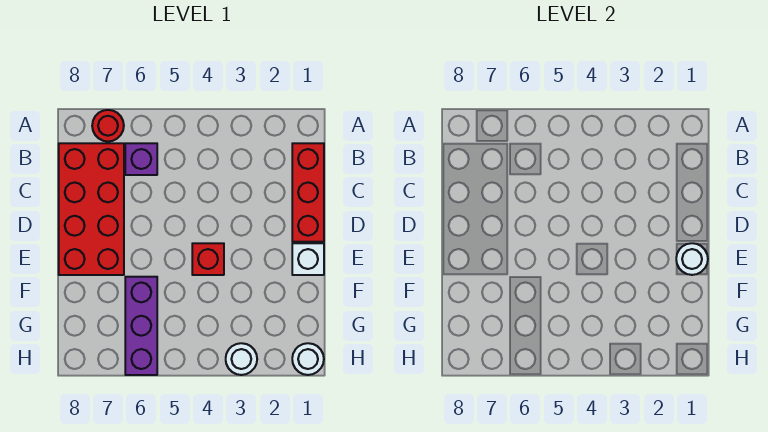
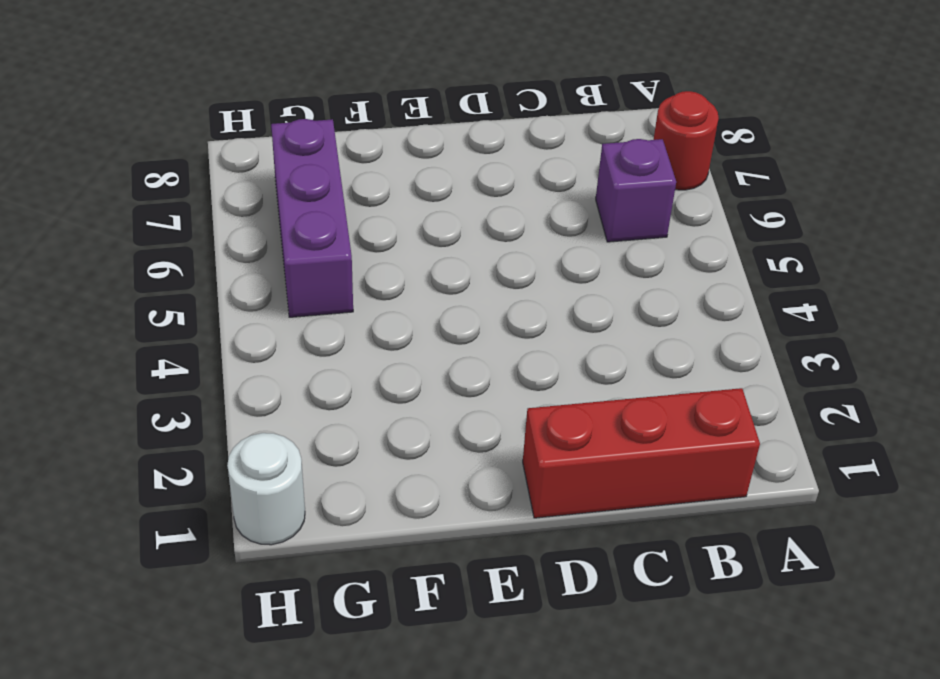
purple brick G5:G7 level 1 -> purple brick F6:H6 level 1
none -> red brick B7:E8 level 1
none -> white brick E1 level 1

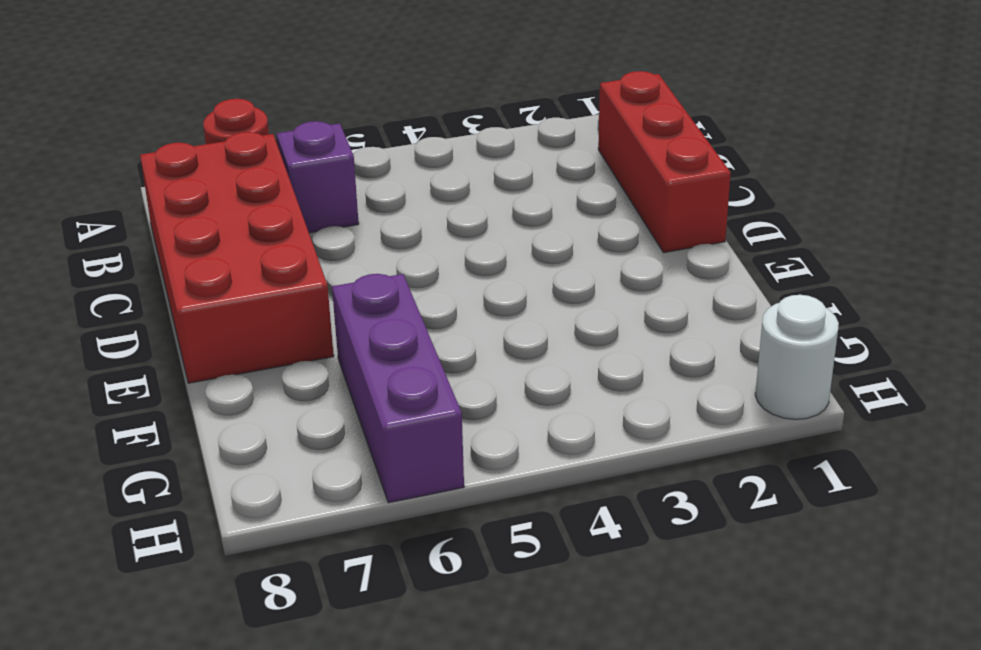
none -> white brick E1 level 1
none -> red brick E4 level 1

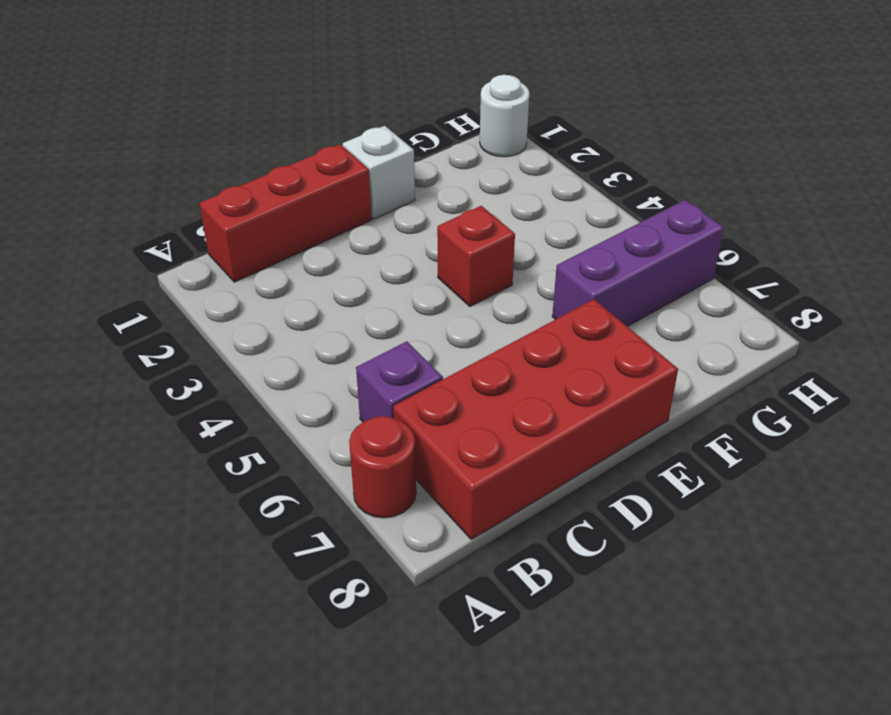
none -> white round brick H3 level 1
none -> white round brick E1 level 2

